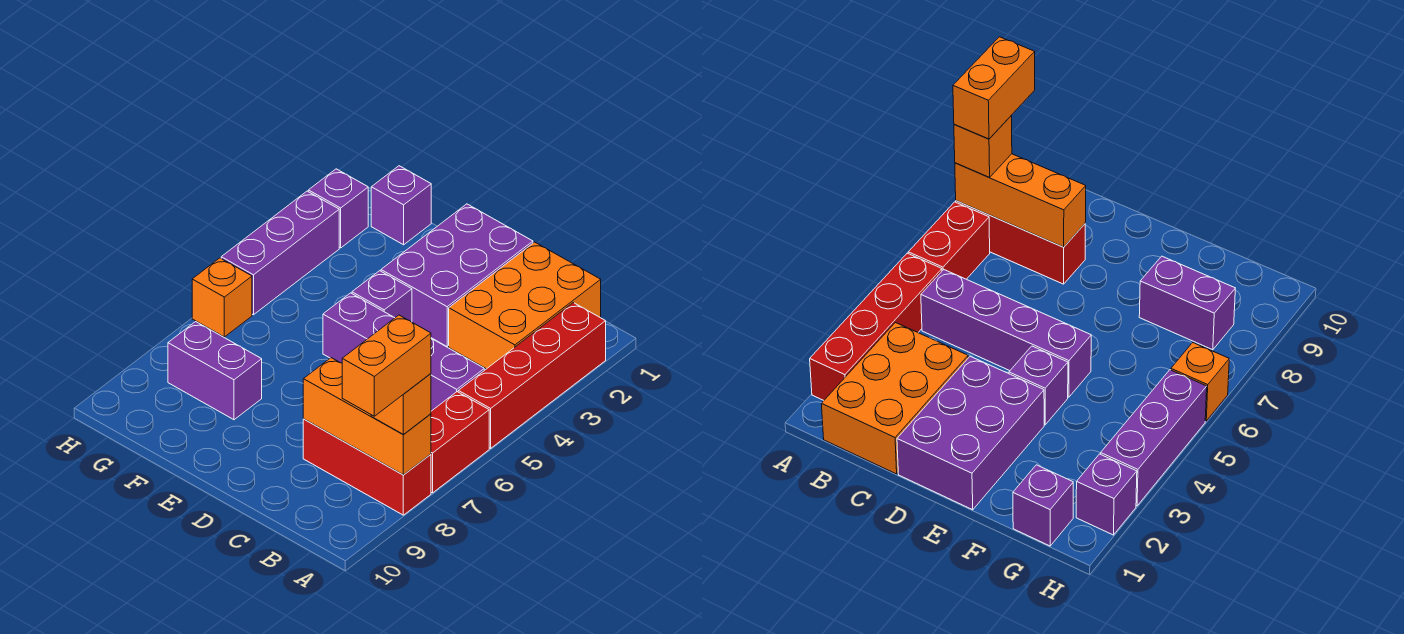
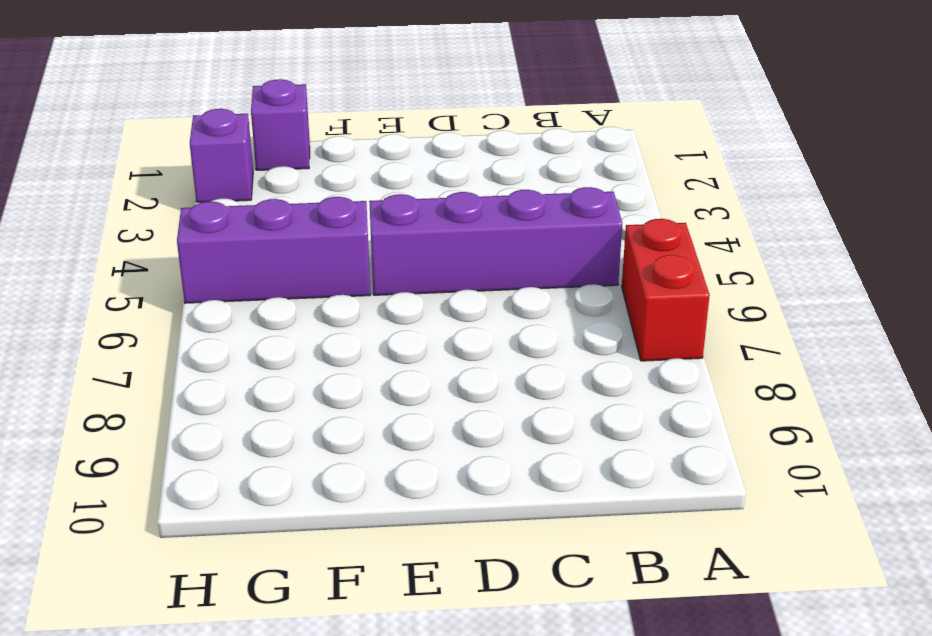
purple brick F5:H5 level 1 -> purple brick H3:H5 level 1
none -> red brick A2:A5 level 1
none -> red brick A8:C8 level 1
none -> orange brick B1:C3 level 1

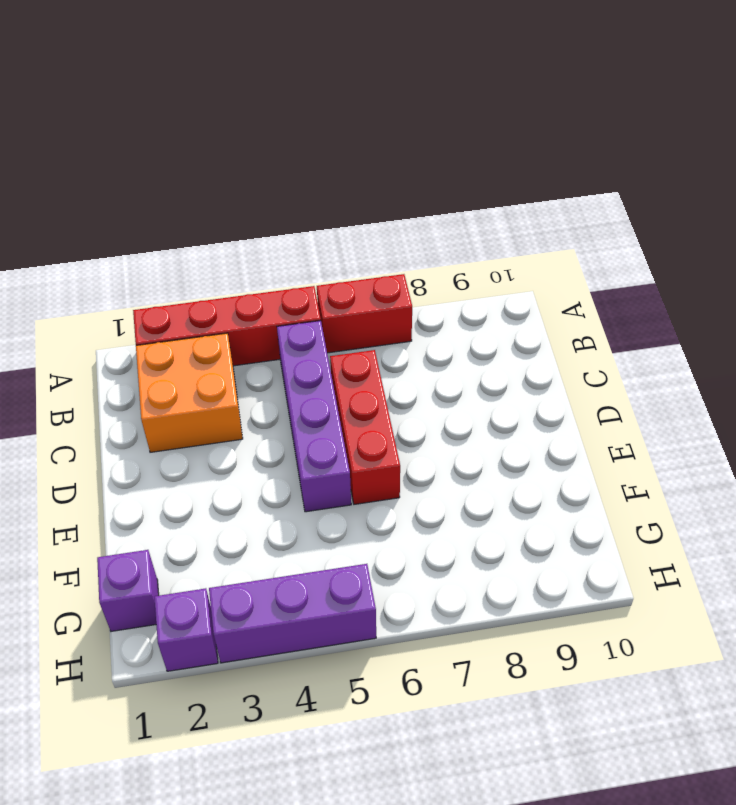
orange brick B2:C3 level 1 -> orange brick B1:C3 level 1
red brick C6:E6 level 1 -> red brick A8:C8 level 1
none -> purple brick D1:E3 level 1
none -> purple brick E4 level 1
none -> purple brick F8:G8 level 1

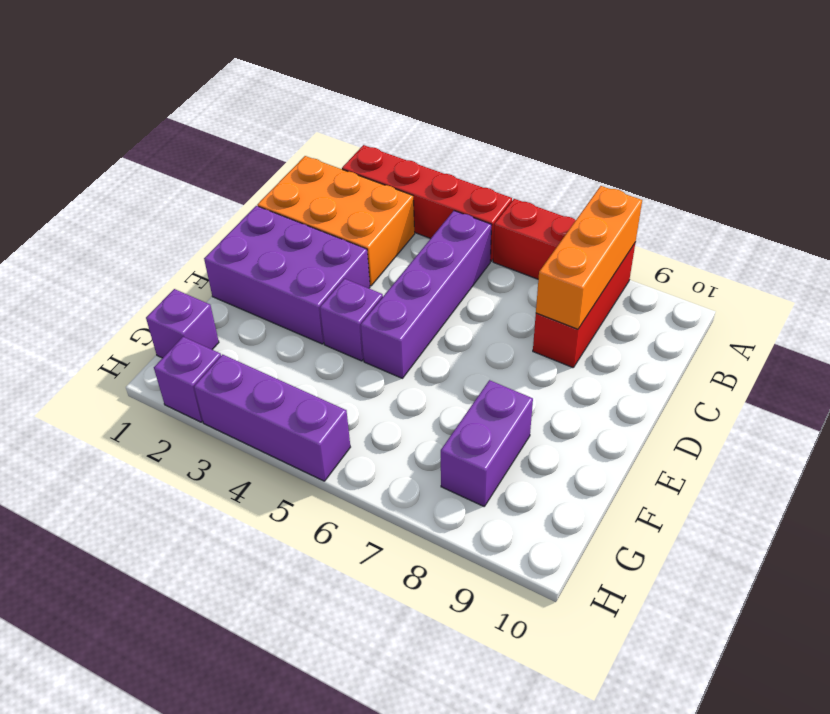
none -> orange brick H6 level 1
none -> orange brick A8 level 3
none -> orange brick A8:A9 level 4

